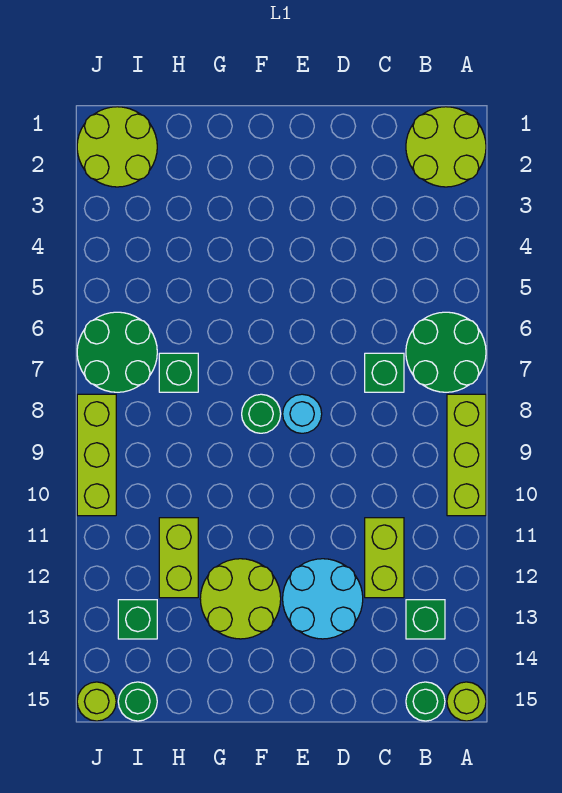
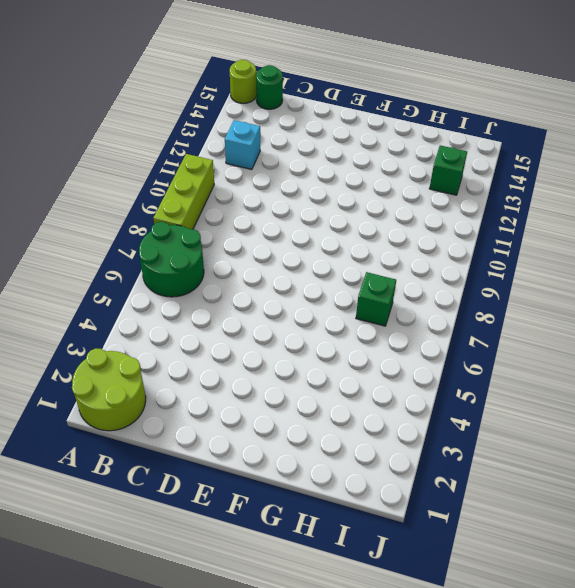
cyan brick B12 level 1 -> none
none -> green brick B13 level 1
none -> green brick C7 level 1
none -> lime brick C11:C12 level 1

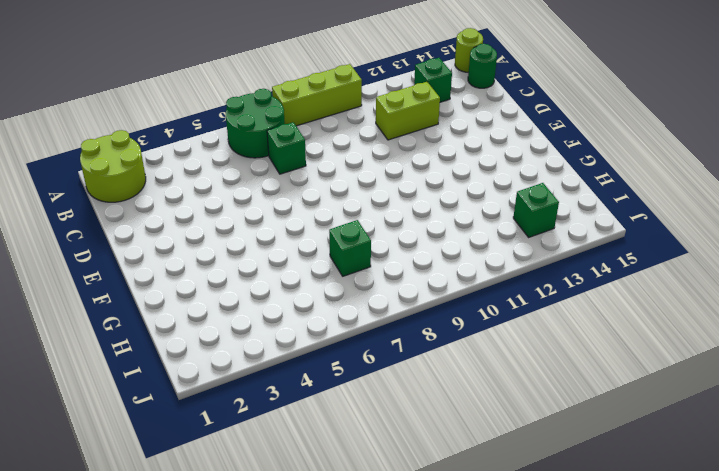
none -> cyan round brick D12:E13 level 1
none -> cyan round brick E8 level 1
none -> green round brick F8 level 1

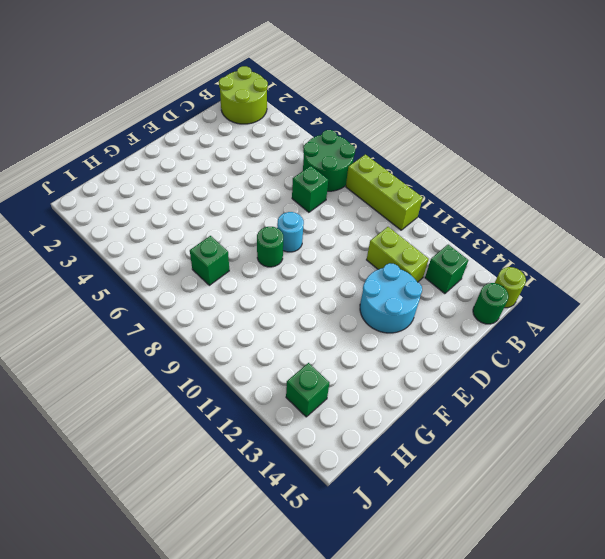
none -> lime round brick F12:G13 level 1
none -> lime brick H11:H12 level 1
none -> lime round brick I1:J2 level 1

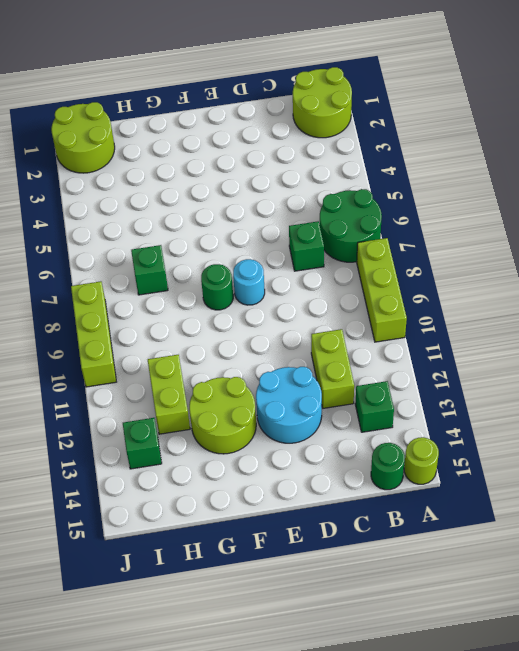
none -> green round brick I6:J7 level 1
none -> green round brick I15 level 1
none -> lime round brick J15 level 1

